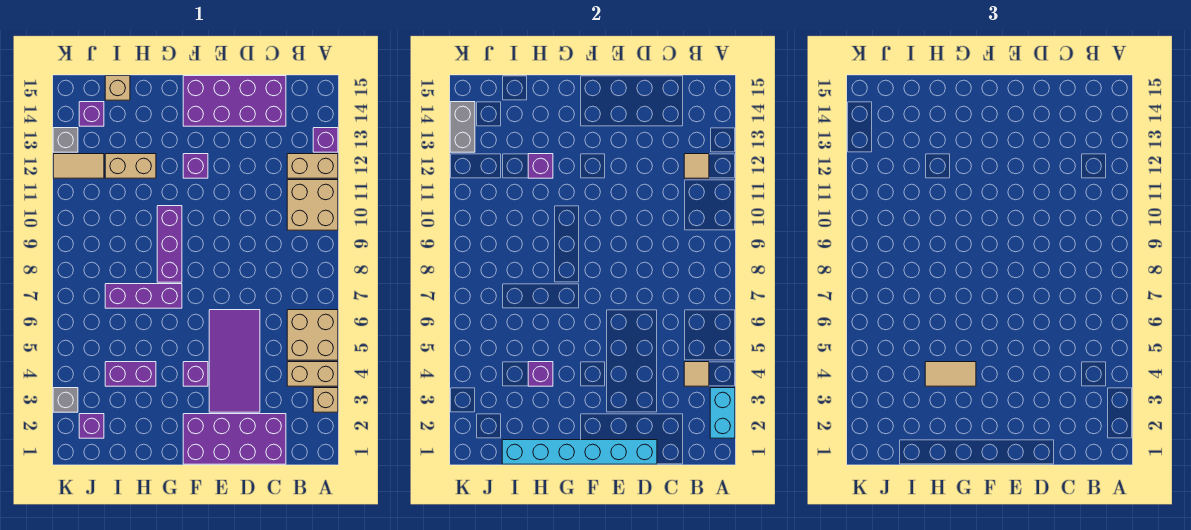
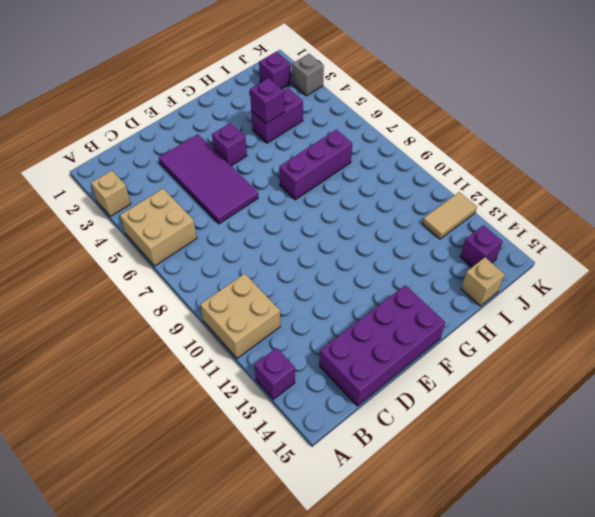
none -> tan brick A4:B4 level 1
none -> tan brick A12:B12 level 1
none -> purple brick C1:F2 level 1

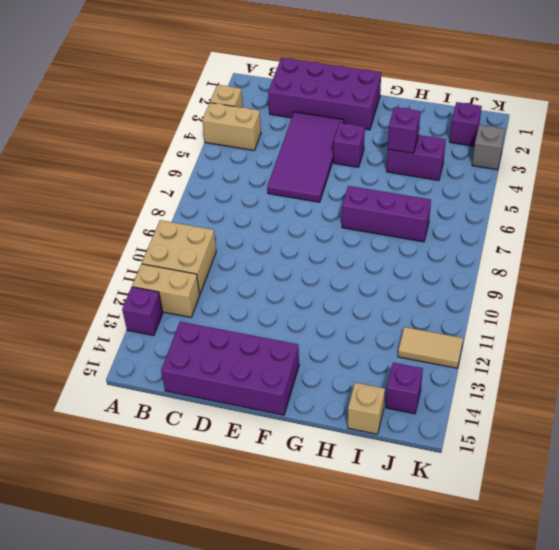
none -> tan brick A5:B6 level 1
none -> purple brick F12 level 1
none -> purple brick G8:G10 level 1

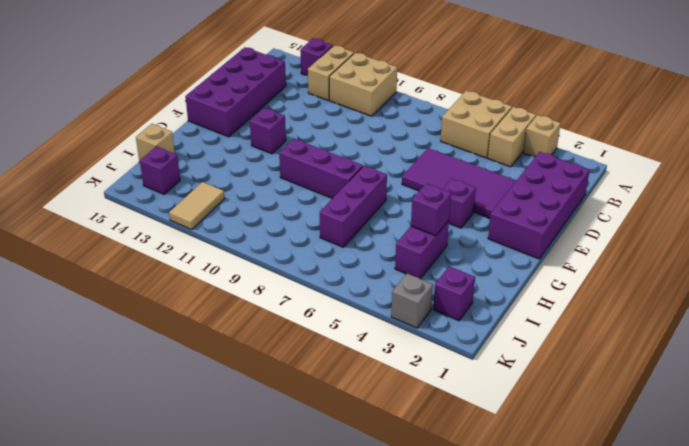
none -> tan brick H12:I12 level 1
none -> grey brick K13 level 1
none -> cyan brick A2:A3 level 2

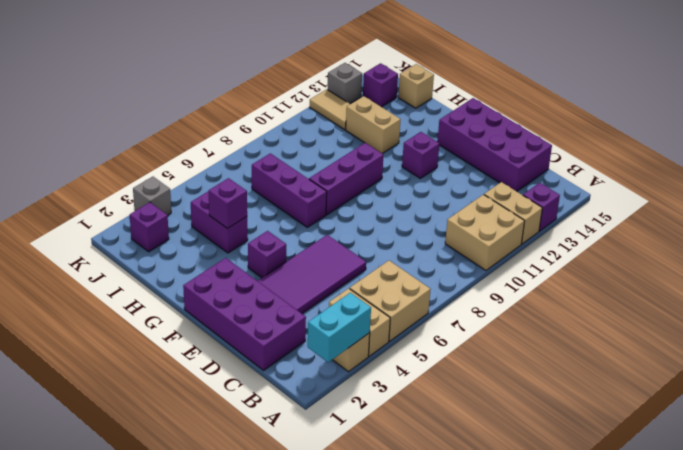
none -> tan tile B4 level 2
none -> tan tile B12 level 2
none -> cyan brick D1:I1 level 2

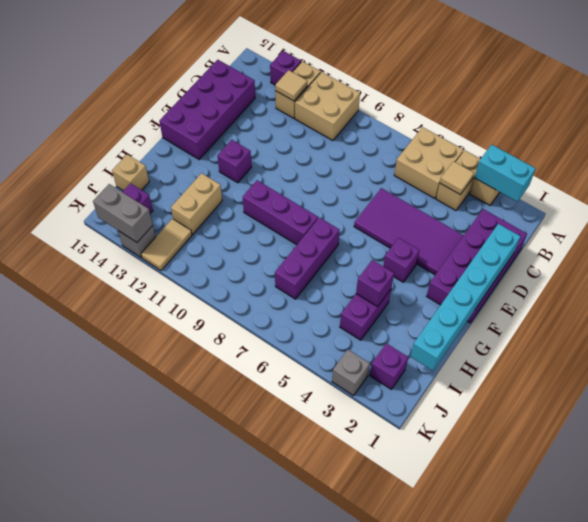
none -> purple brick H12 level 2
none -> tan tile G4:H4 level 3

